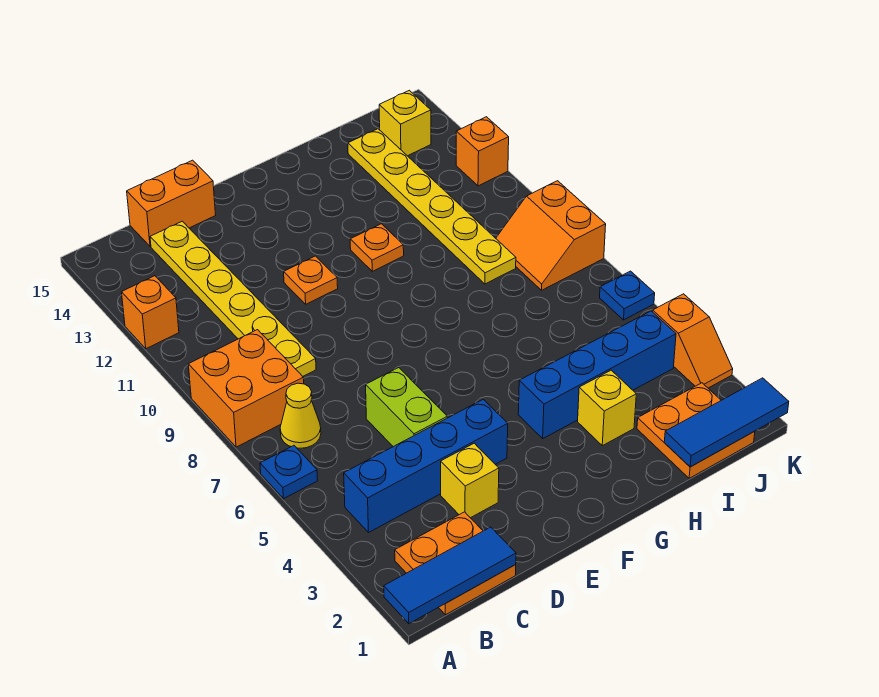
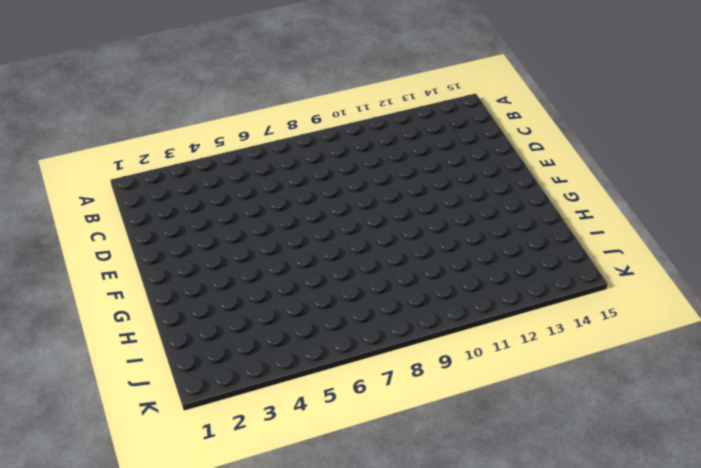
none -> blue plate A6 level 1
none -> orange brick A8:B9 level 1
none -> orange brick A12 level 1

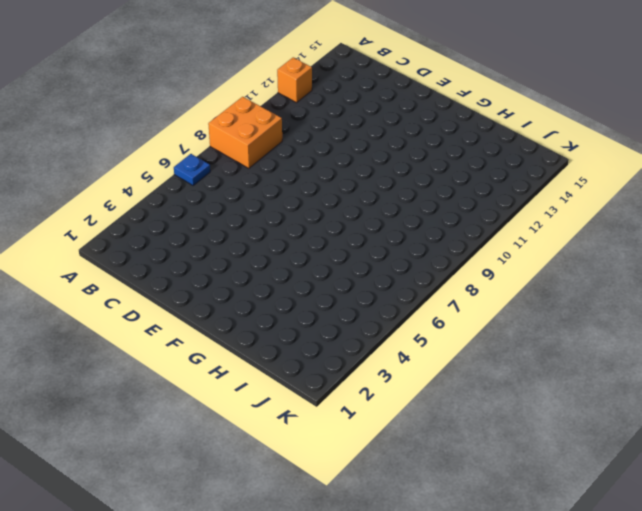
none -> orange plate B1:C2 level 1
none -> blue brick B4:E4 level 1
none -> yellow cone B7 level 1

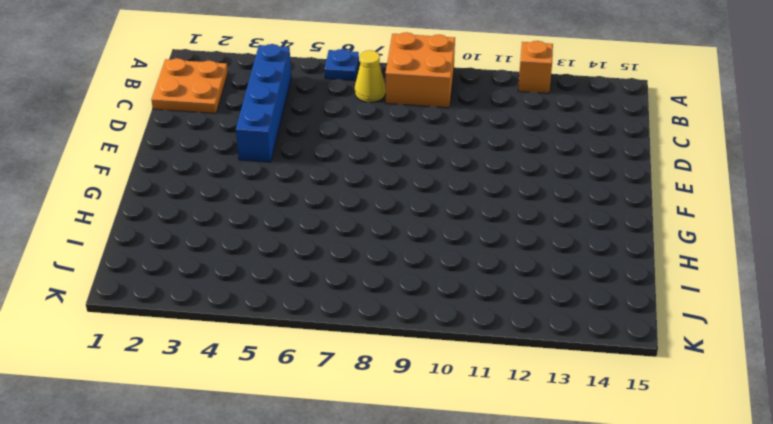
none -> yellow plate C9:C14 level 1
none -> orange brick C15:D15 level 1
none -> yellow brick D3 level 1

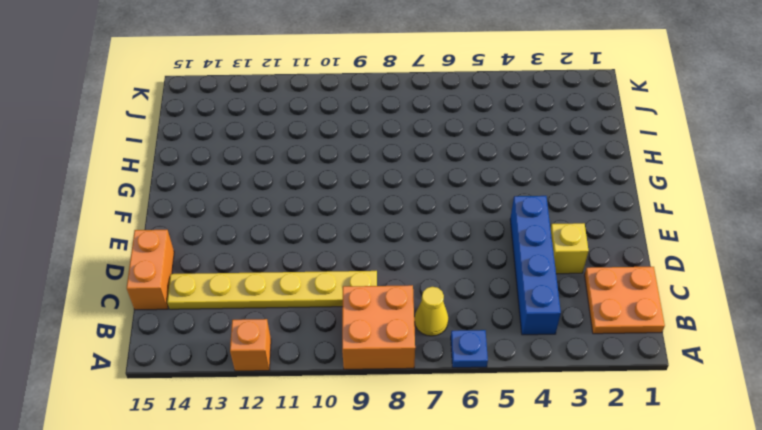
none -> lime brick D5:D6 level 1
none -> orange plate E11 level 1
none -> blue brick G4:J4 level 1

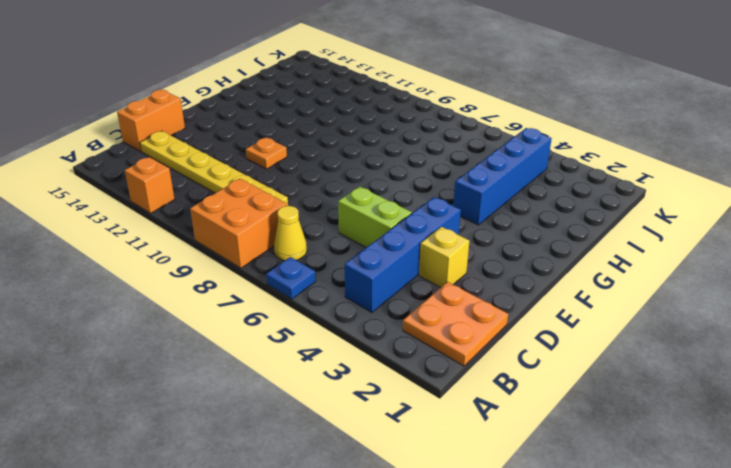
none -> orange plate G11 level 1
none -> yellow brick H3 level 1
none -> orange plate I1:J2 level 1

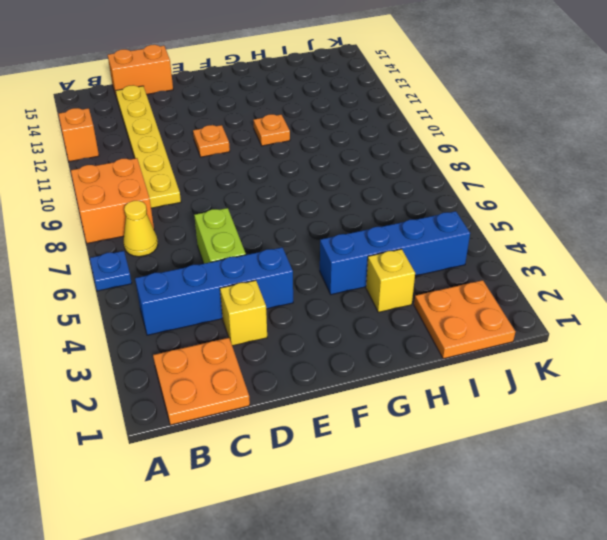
none -> yellow plate I9:I14 level 1
none -> orange slope J8:K9 level 1 top K
none -> yellow brick J14 level 1

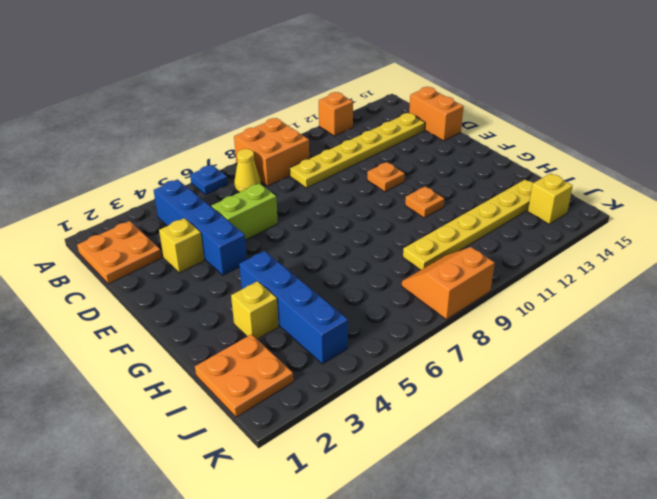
none -> orange slope K3:K4 level 1 top 4
none -> blue plate K6 level 1
none -> orange brick K12 level 1

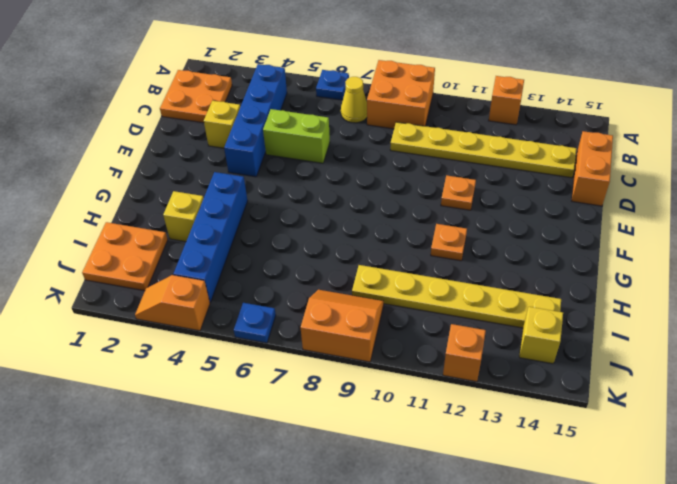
none -> blue tile A1:C1 level 2
none -> blue tile I1:K1 level 2

